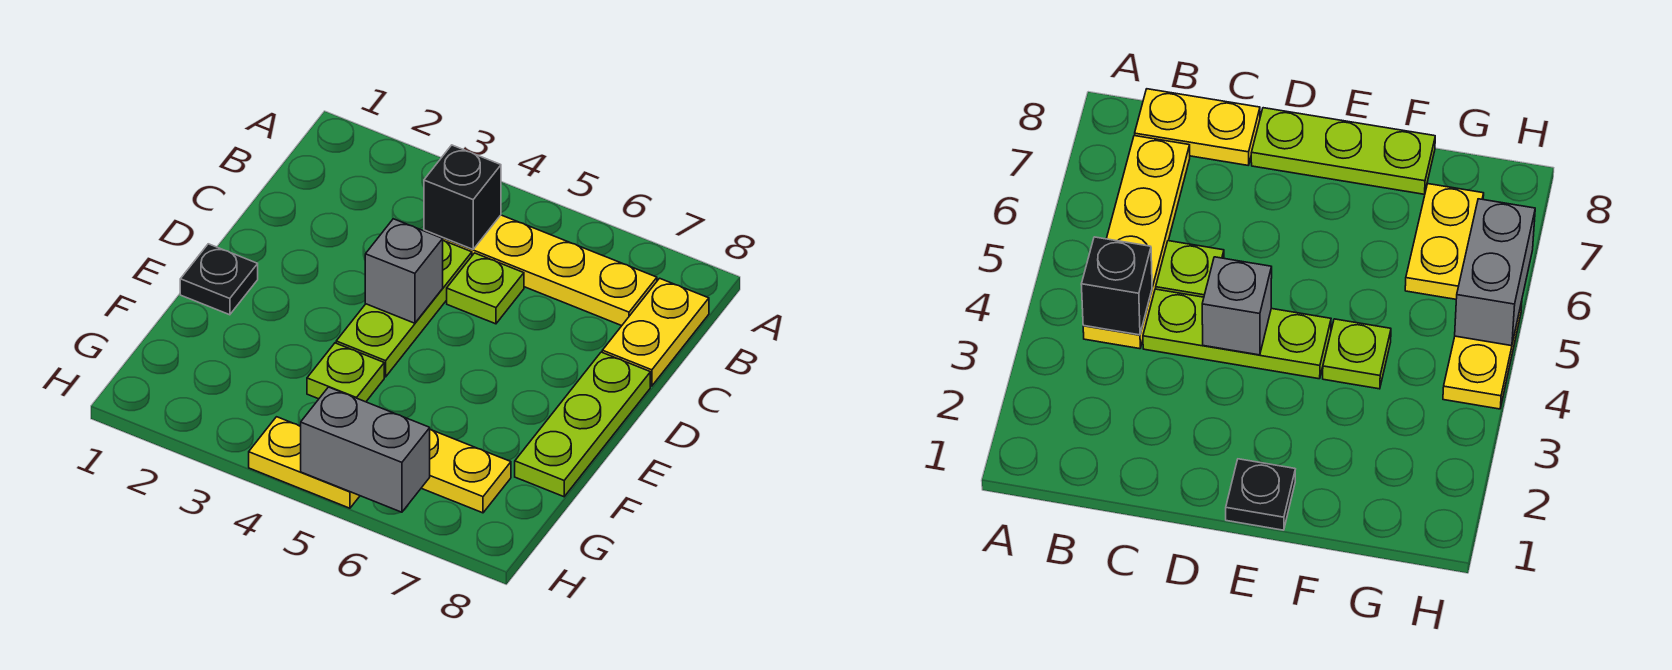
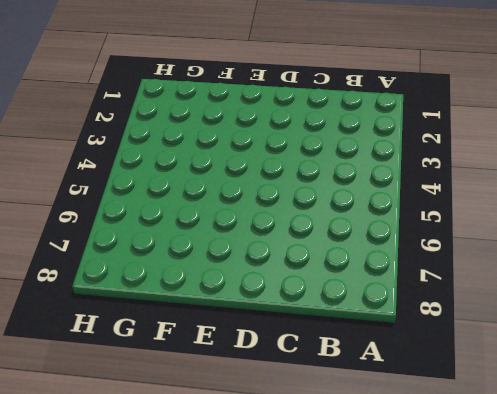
none -> yellow plate B4:B7 level 1
none -> yellow plate B8:C8 level 1
none -> lime plate C4:E4 level 1

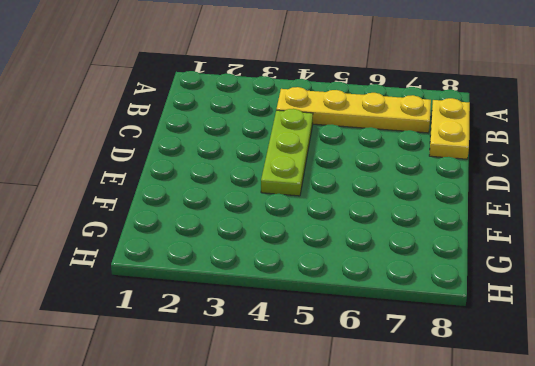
none -> lime plate C5 level 1
none -> lime plate D8:F8 level 1
none -> black plate E1 level 1

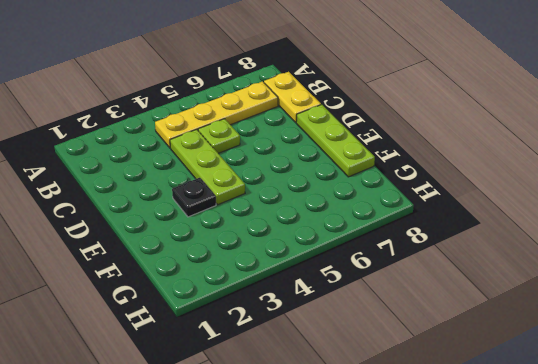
black plate E3 level 1 -> black plate E1 level 1
none -> lime plate F4 level 1
none -> yellow plate G6:G7 level 1
none -> yellow plate H4:H5 level 1

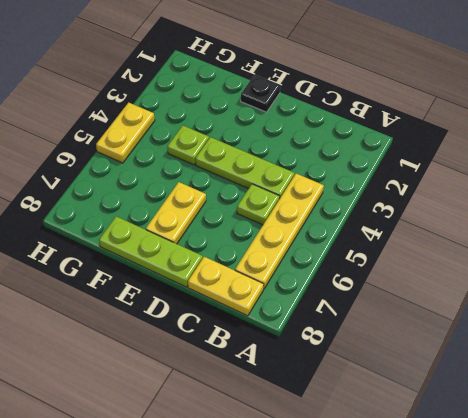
yellow plate E6:E7 level 1 -> yellow plate G6:G7 level 1
none -> black brick B4 level 2
none -> grey brick D4 level 2
none -> grey brick H5:H6 level 2

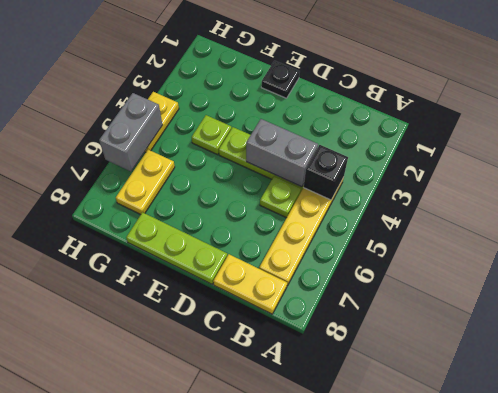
grey brick C4:D4 level 2 -> grey brick D4 level 2

